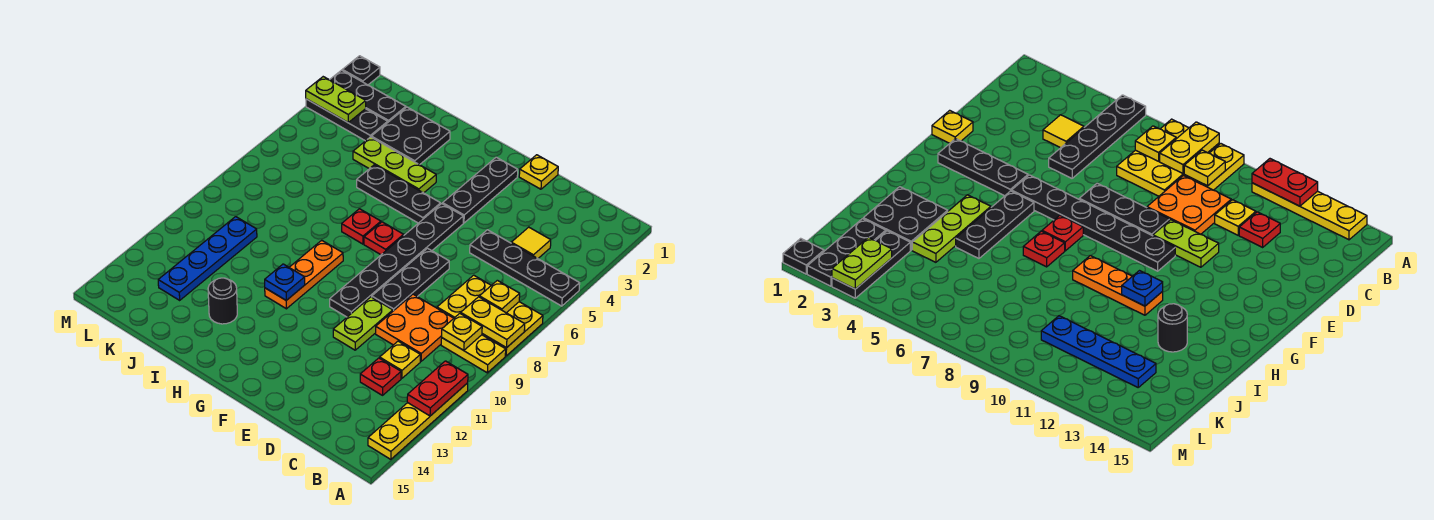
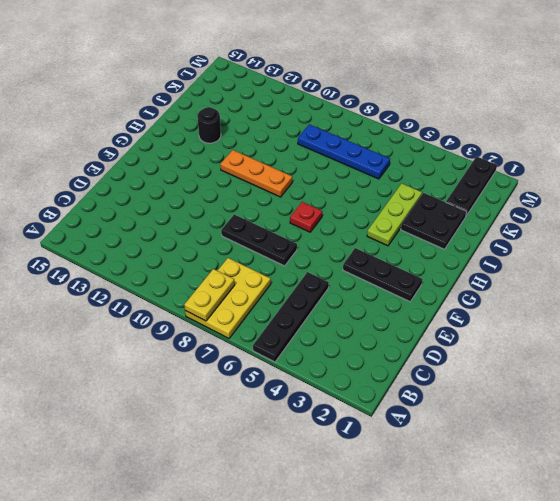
blue plate K6:K9 level 1 -> blue plate K10:K13 level 1
none -> yellow plate A9:B9 level 1
none -> yellow plate A11:A14 level 1
none -> yellow tile C4 level 1
none -> orange plate C9:D10 level 1

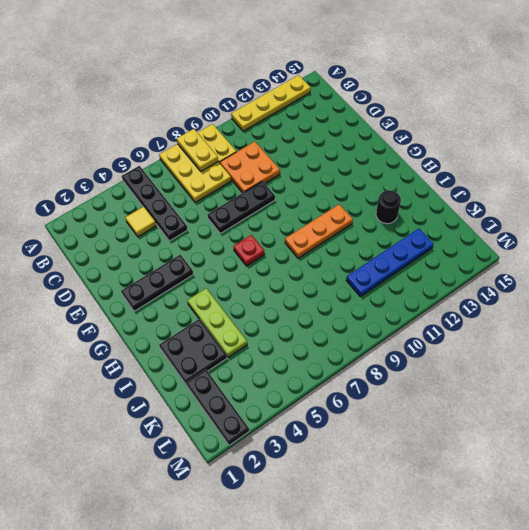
none -> yellow plate C11 level 1
none -> red plate C12 level 1
none -> yellow plate E1 level 1
none -> lime plate E10:E11 level 1

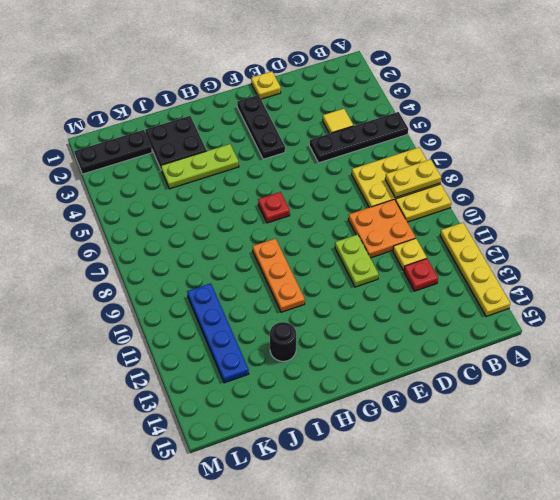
none -> black plate E7:E9 level 1
none -> black plate F5:F10 level 1
none -> black plate G5:I5 level 1
none -> red plate H7 level 1

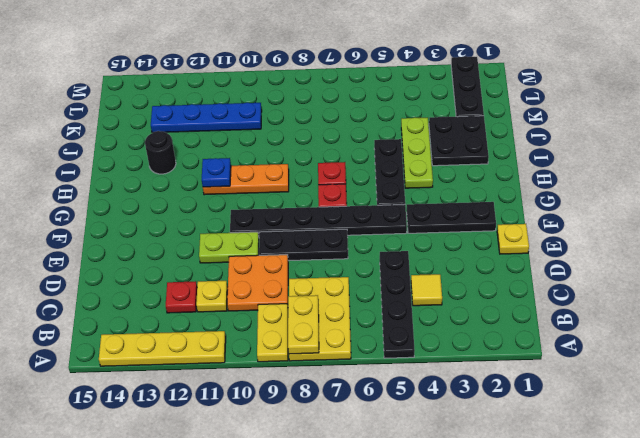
none -> black plate K3:M3 level 1
none -> black plate M1 level 1
none -> red plate A11:A12 level 2
none -> yellow plate B7 level 2

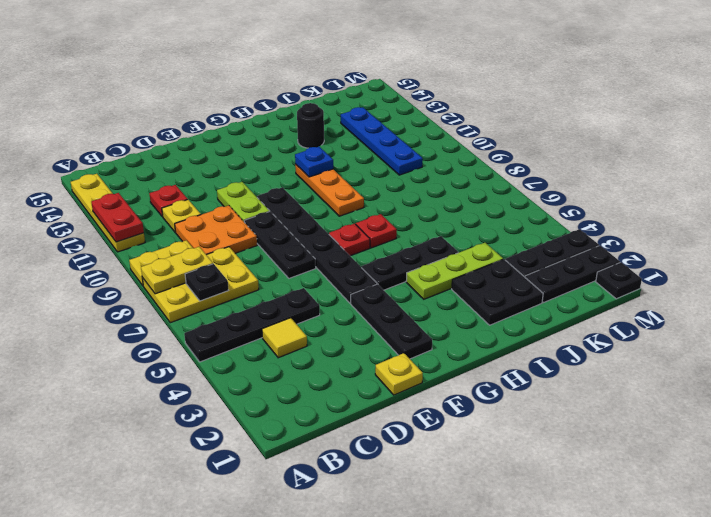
black plate B7 level 2 -> yellow plate B7 level 2
none -> yellow plate B9 level 2
none -> lime plate L3:M3 level 2

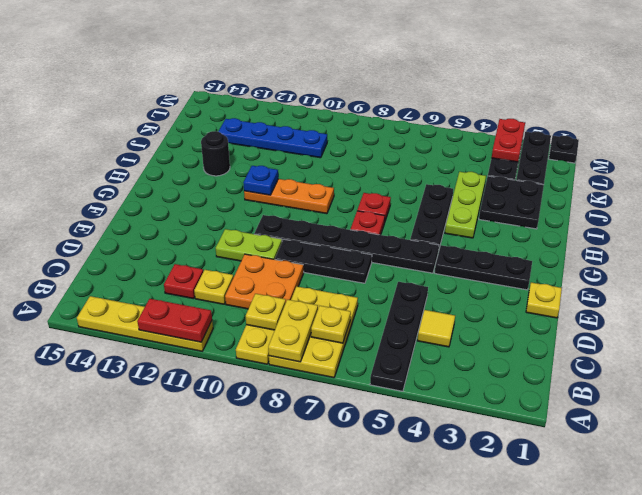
red plate L3:M3 level 2 -> lime plate L3:M3 level 2

